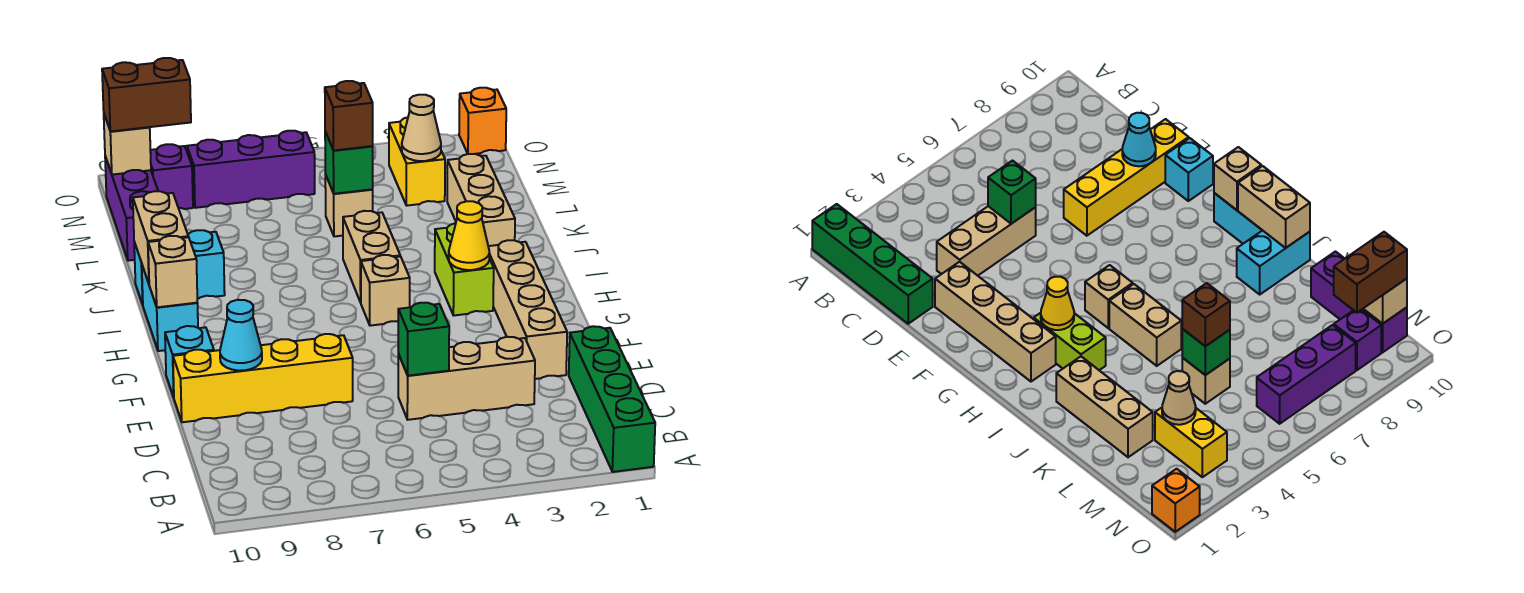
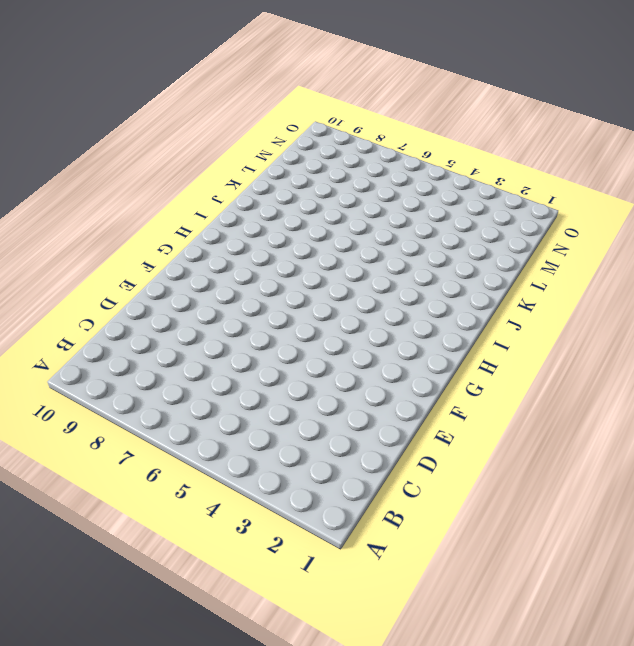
none -> green brick A1:D1 level 1
none -> tan brick D3:D5 level 1
none -> tan brick E2:H2 level 1

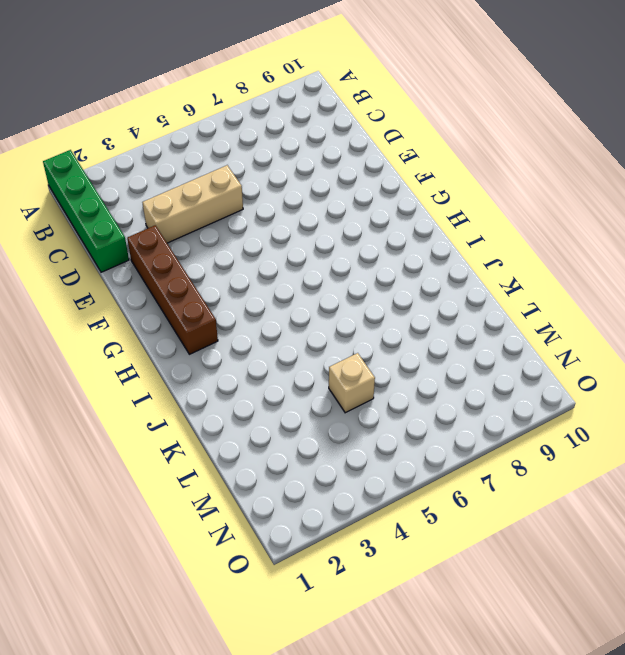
brown brick E2:H2 level 1 -> tan brick E2:H2 level 1
none -> yellow brick E7:E10 level 1
none -> cyan brick F10 level 1
none -> lime brick H3:I3 level 1

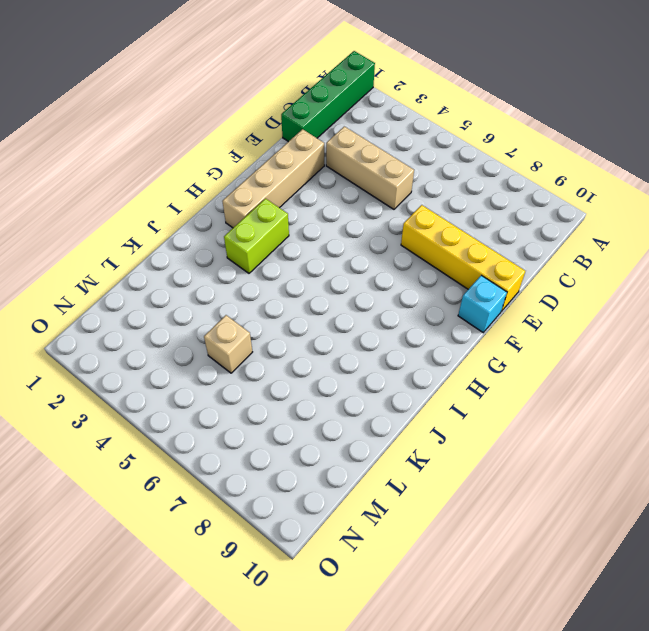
none -> tan brick H5 level 1
none -> cyan brick H10:I10 level 1
none -> tan brick I5:J5 level 1

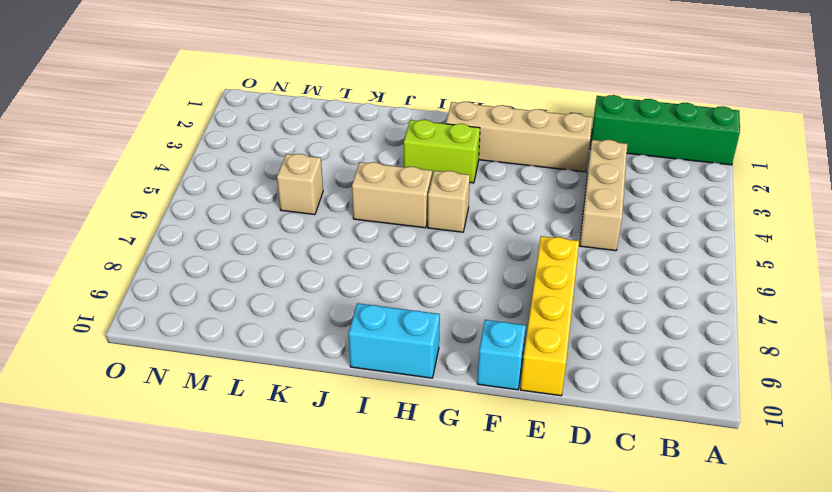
none -> tan brick J2:L2 level 1
none -> cyan brick J9:J10 level 1
none -> purple brick L10:N10 level 1

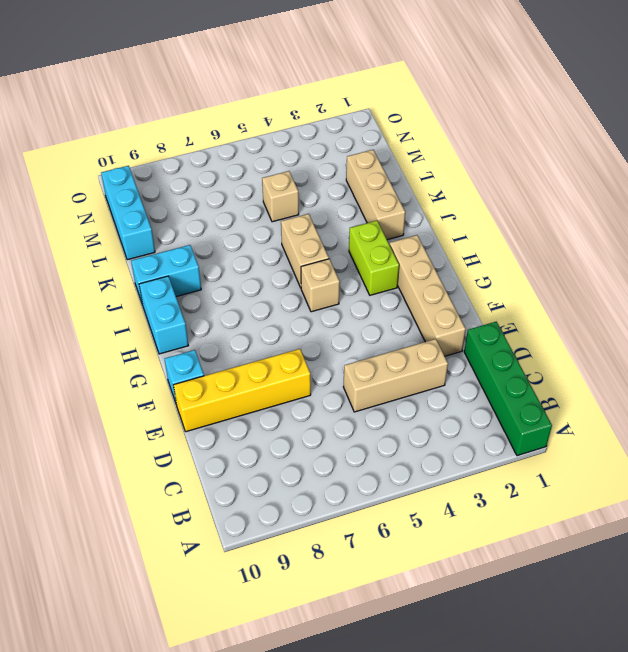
cyan brick L10:N10 level 1 -> purple brick L10:N10 level 1
none -> yellow brick M3:N3 level 1
none -> purple brick N6:N8 level 1
none -> purple brick N9 level 1

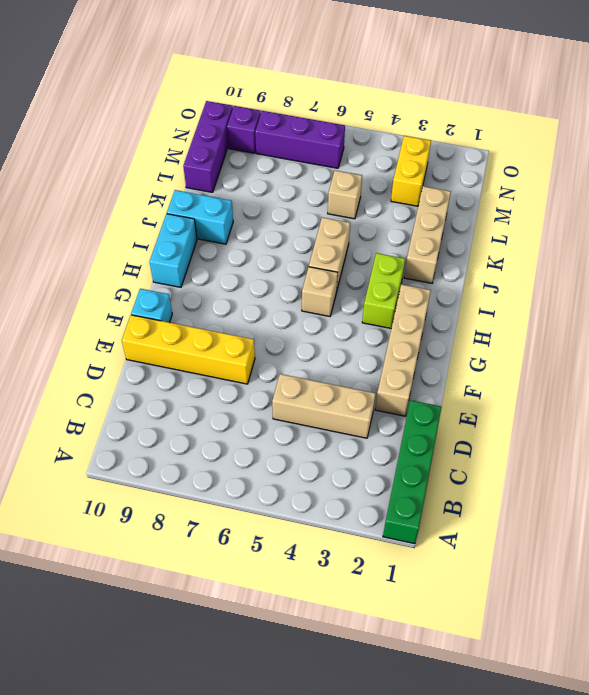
none -> orange brick O1 level 1
none -> green brick D5 level 2
none -> cyan cone E9 level 2

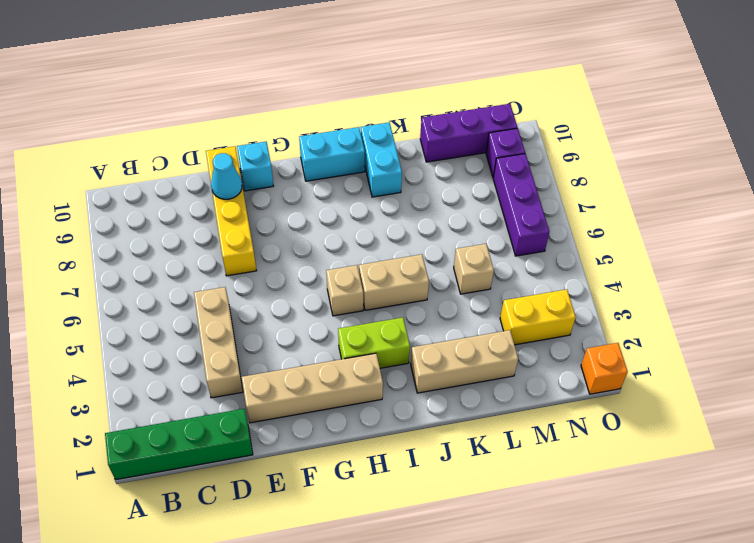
none -> green brick D5 level 2
none -> yellow cone H3 level 2
none -> tan brick H10 level 2

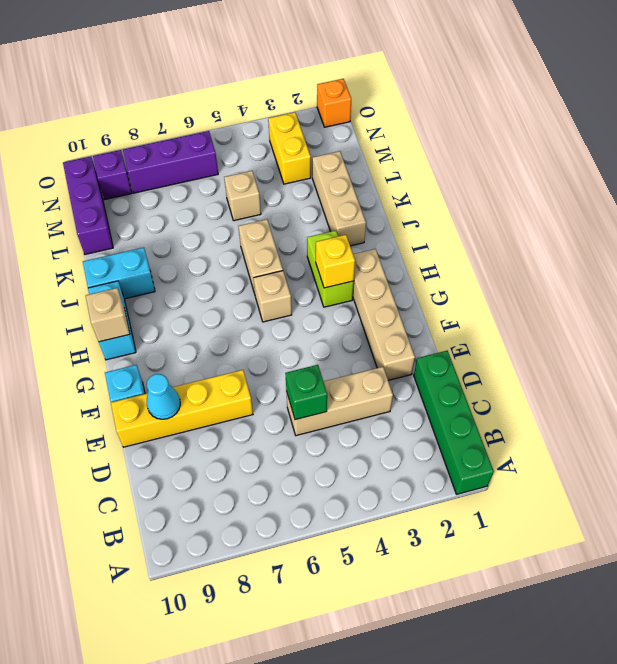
yellow brick H3 level 2 -> yellow cone H3 level 2
none -> tan brick I10:J10 level 2
none -> green brick L5 level 2
none -> tan cone M3 level 2

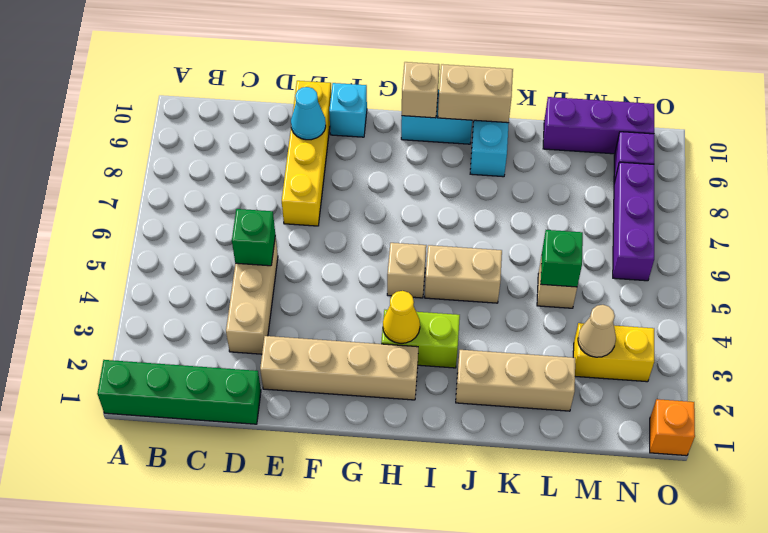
none -> tan brick N10 level 2
none -> brown brick L5 level 3
none -> brown brick N9:N10 level 3

